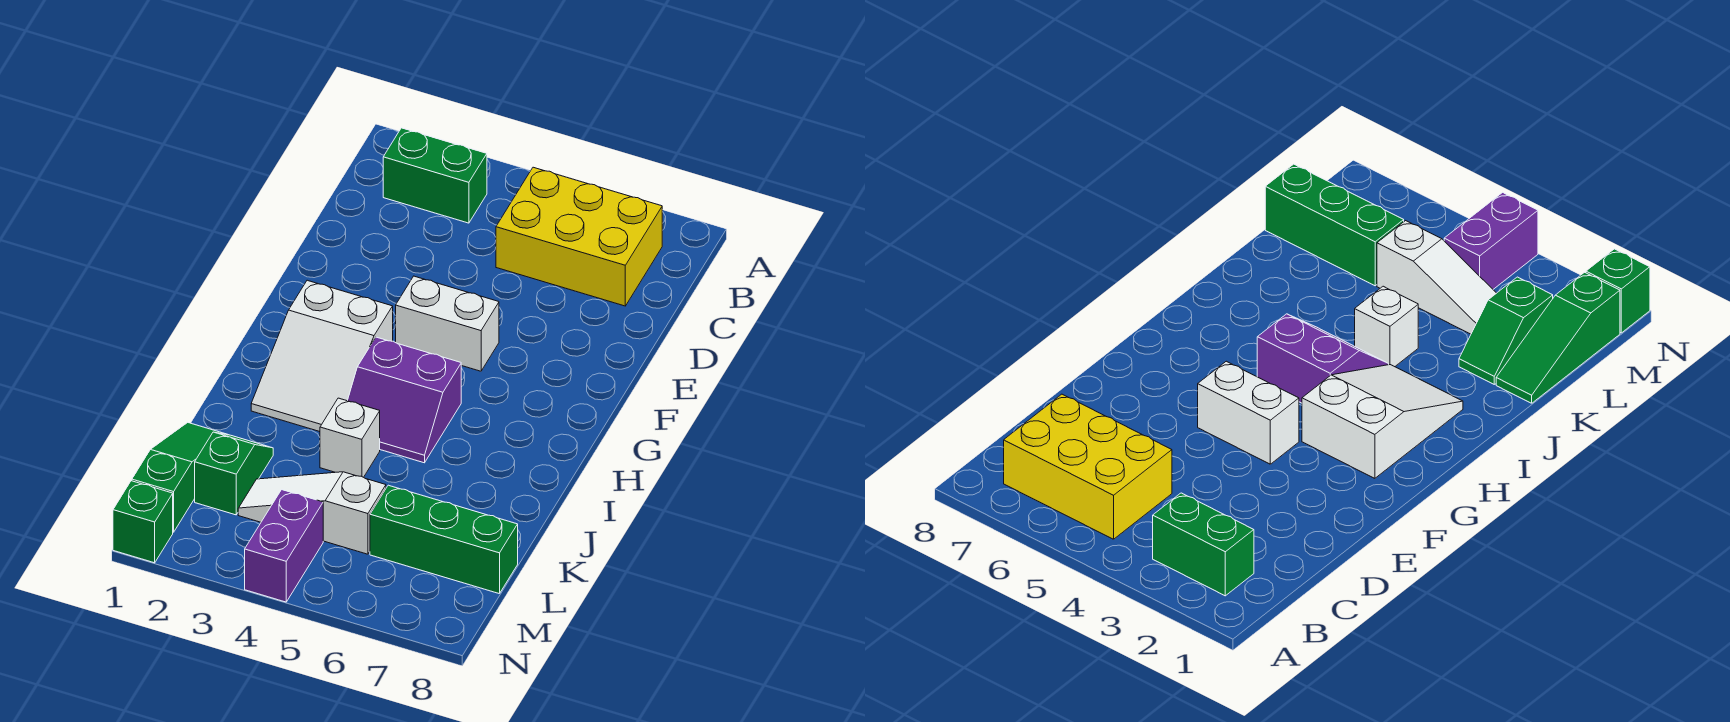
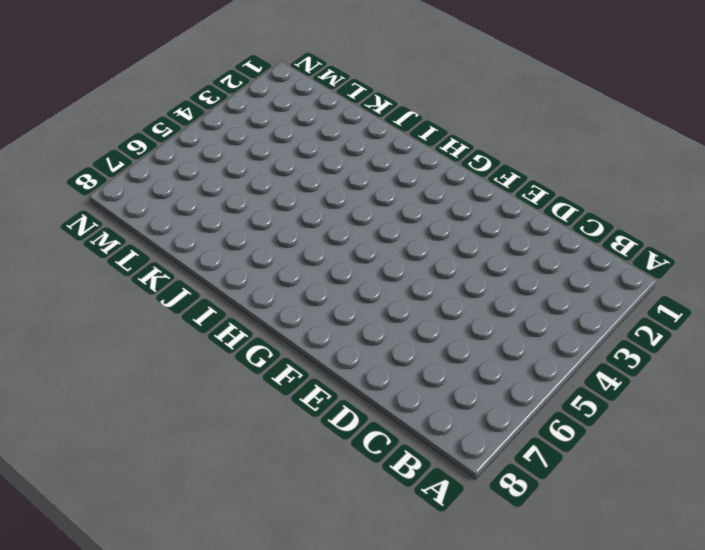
none -> green brick B2:B3 level 1
none -> yellow brick B5:C7 level 1
none -> white brick F4:F5 level 1

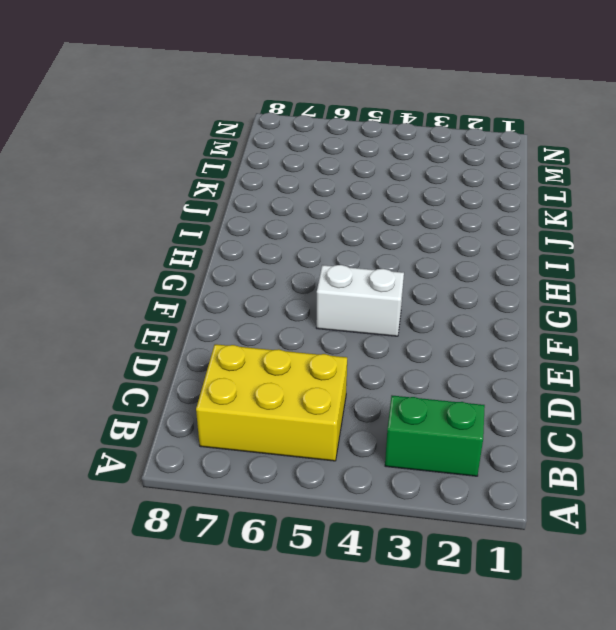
none -> white slope G2:I3 level 1 top G
none -> purple slope H4:I5 level 1 top H
none -> white brick J4 level 1

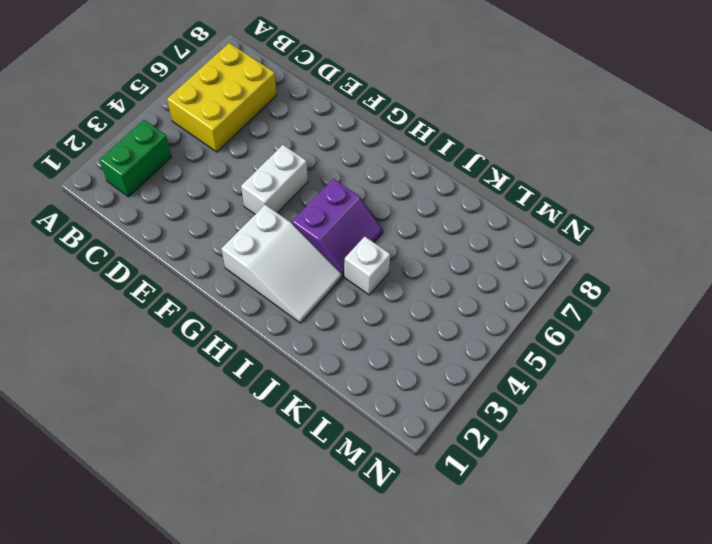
none -> green slope K1:M1 level 1 top M
none -> green slope K2:L2 level 1 top L
none -> white slope L3:L5 level 1 top 5

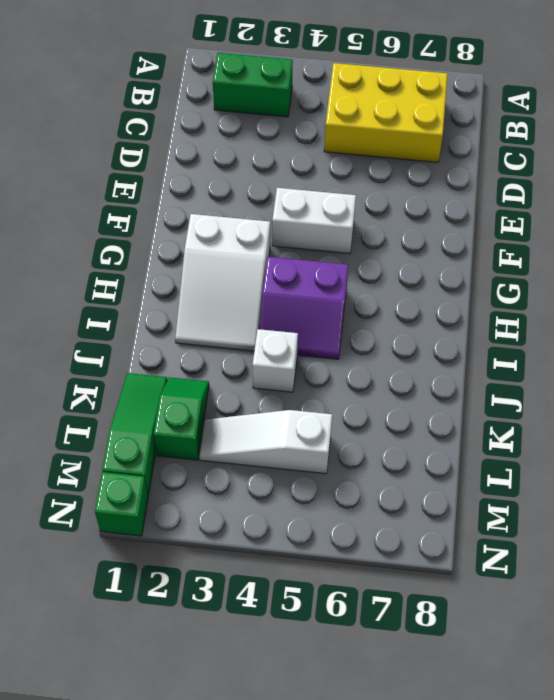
none -> green brick L6:L8 level 1
none -> purple brick M4:N4 level 1

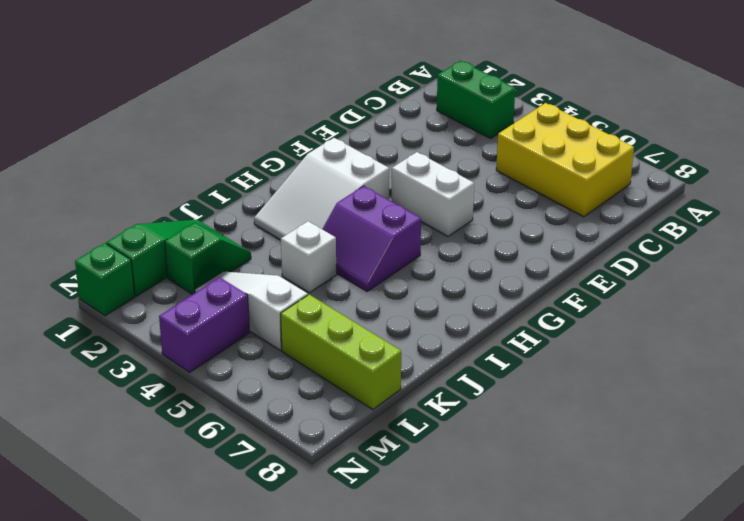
lime brick L6:L8 level 1 -> green brick L6:L8 level 1

